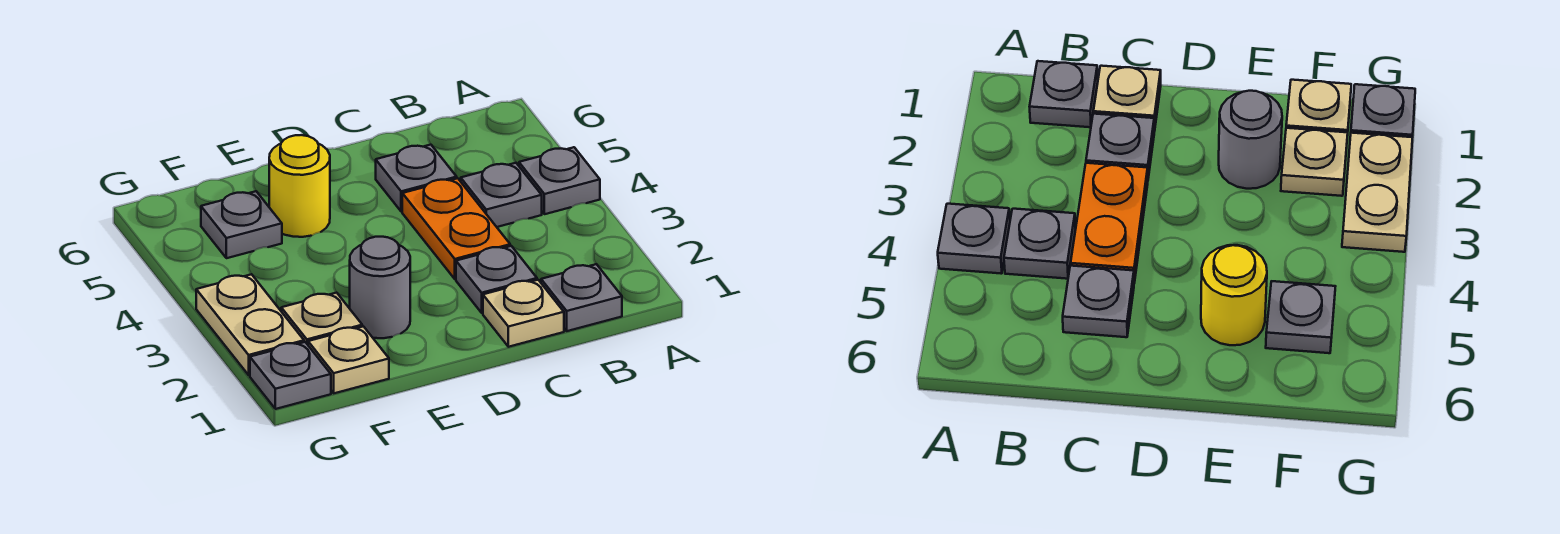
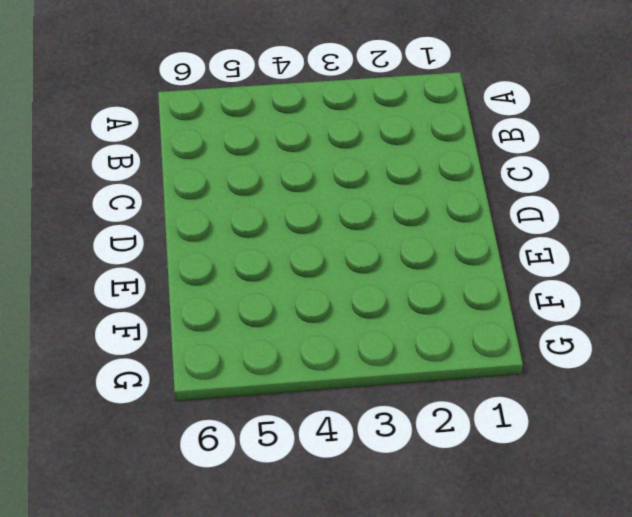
none -> grey plate A4 level 1
none -> grey plate B1 level 1
none -> grey plate B4 level 1

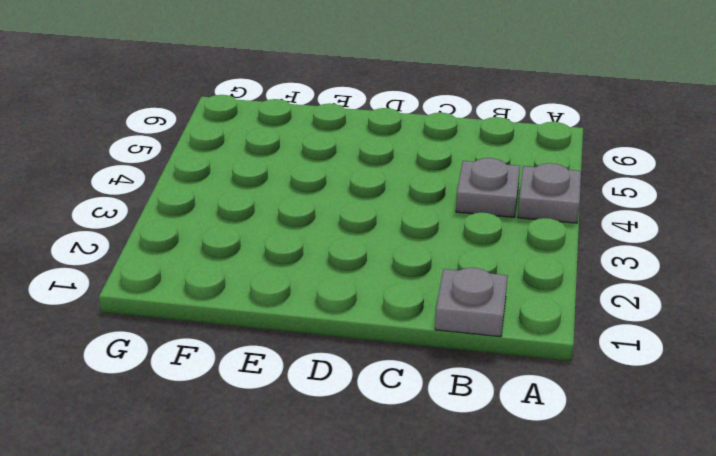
none -> tan plate C1 level 1
none -> grey plate C2 level 1
none -> orange plate C3:C4 level 1

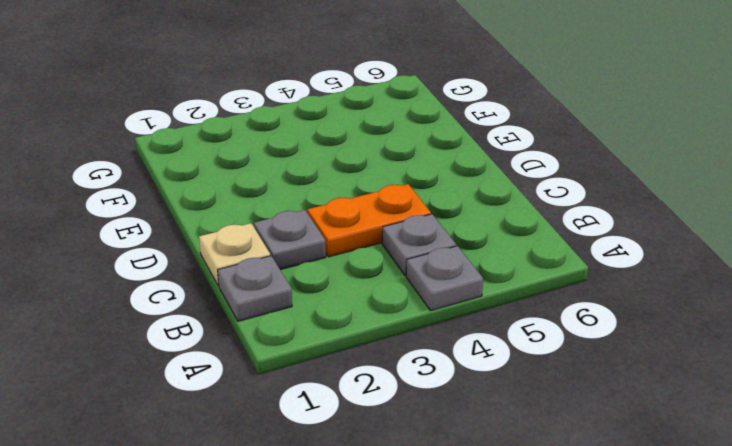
none -> grey plate C5 level 1
none -> grey round brick E2 level 1
none -> yellow round brick E5 level 1

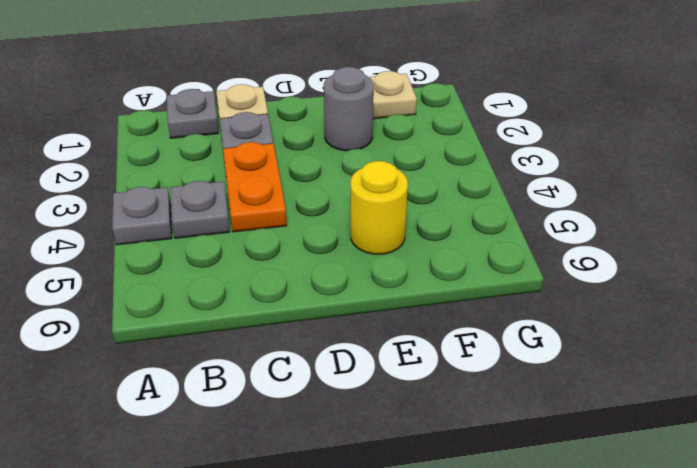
none -> grey plate C5 level 1
none -> tan plate F2 level 1
none -> grey plate F5 level 1

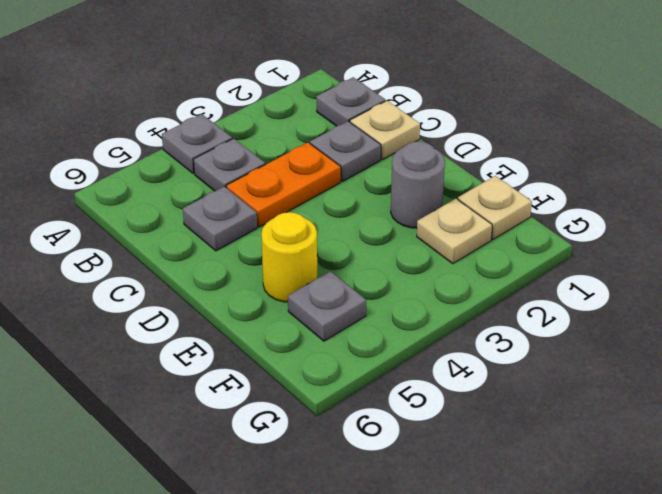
none -> grey plate G1 level 1
none -> tan plate G2:G3 level 1

